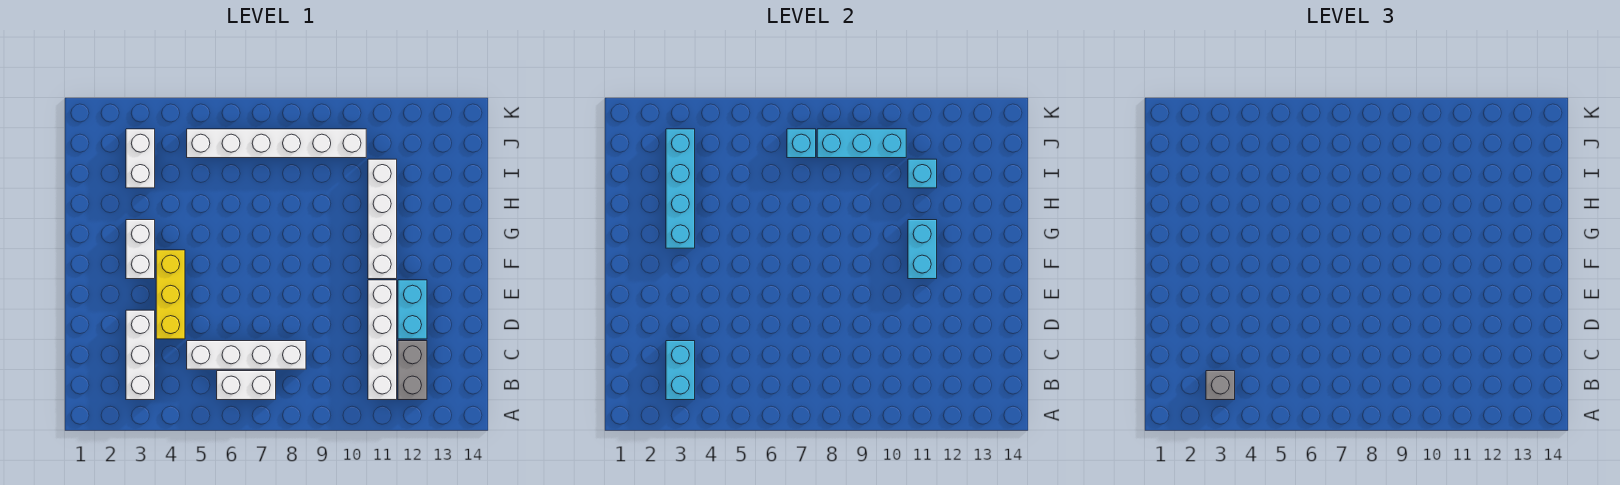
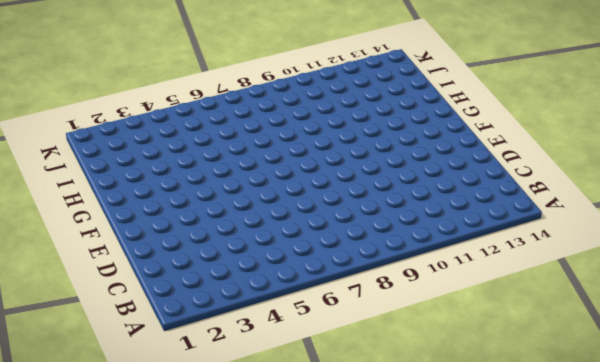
none -> white brick B3:D3 level 1
none -> white brick B6:B7 level 1
none -> white brick B11:E11 level 1

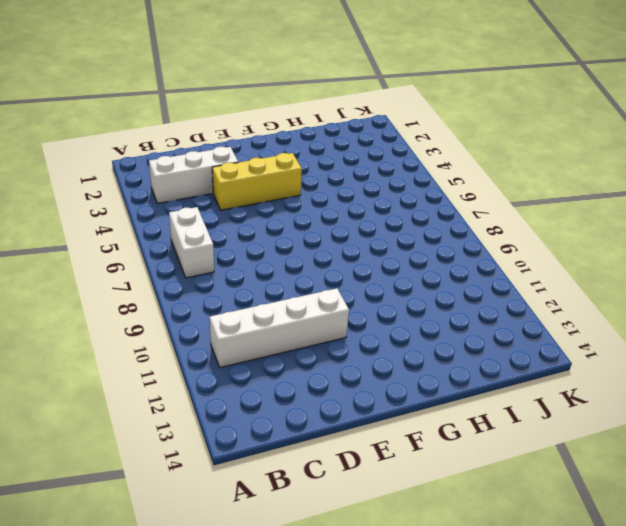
none -> grey brick B12:C12 level 1
none -> white brick C5:C8 level 1
none -> cyan brick D12:E12 level 1

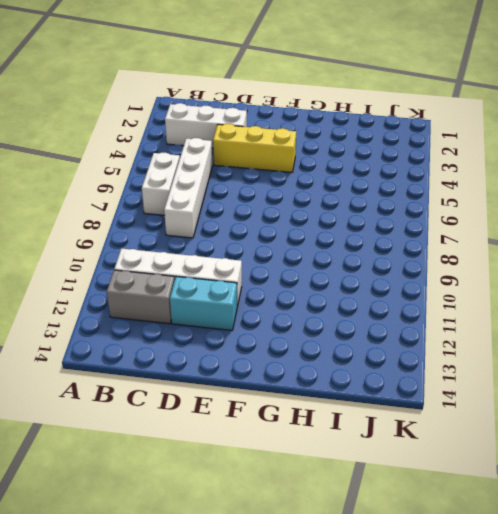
none -> white brick F3:G3 level 1
none -> white brick F11:I11 level 1
none -> white brick I3:J3 level 1

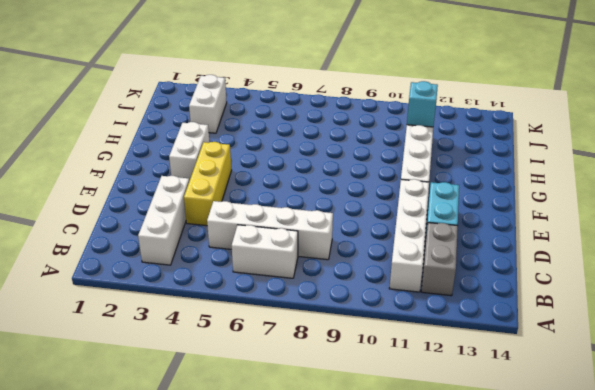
none -> white brick J5:J10 level 1
none -> cyan brick B3:C3 level 2
none -> cyan brick F11:G11 level 2

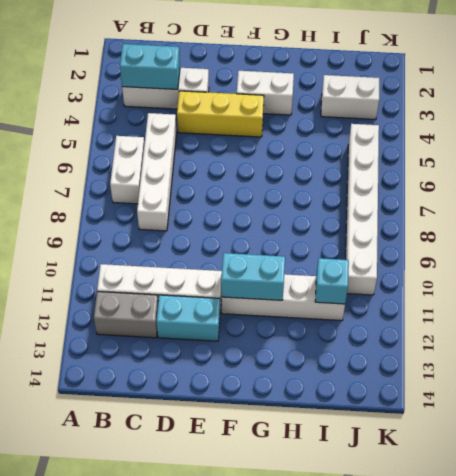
none -> cyan brick G3:J3 level 2
none -> cyan brick J7 level 2
none -> cyan brick J8:J10 level 2

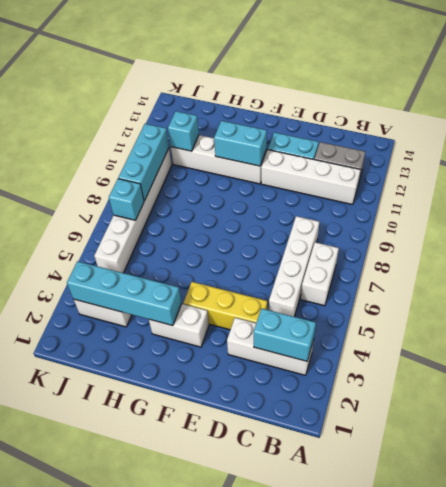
none -> grey brick B3 level 3

